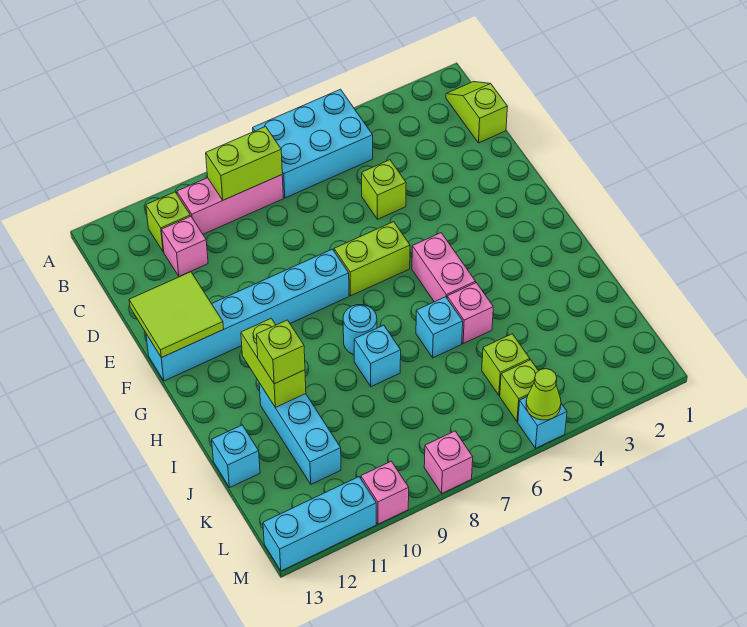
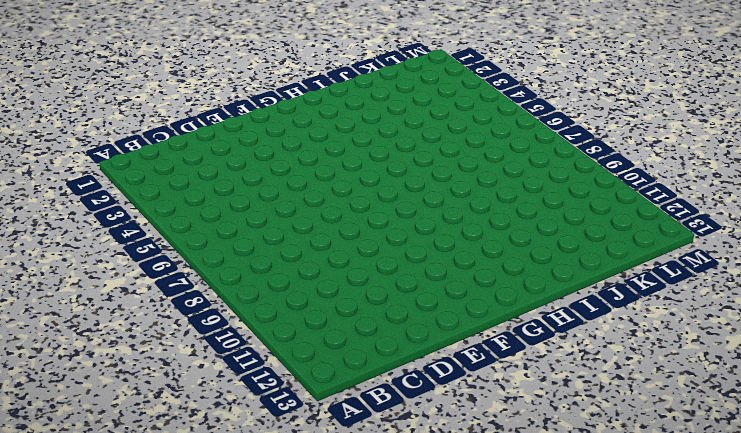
none -> cyan brick A5:B7 level 1
none -> lime slope B1:C1 level 1 top C
none -> pink brick B8:B10 level 1

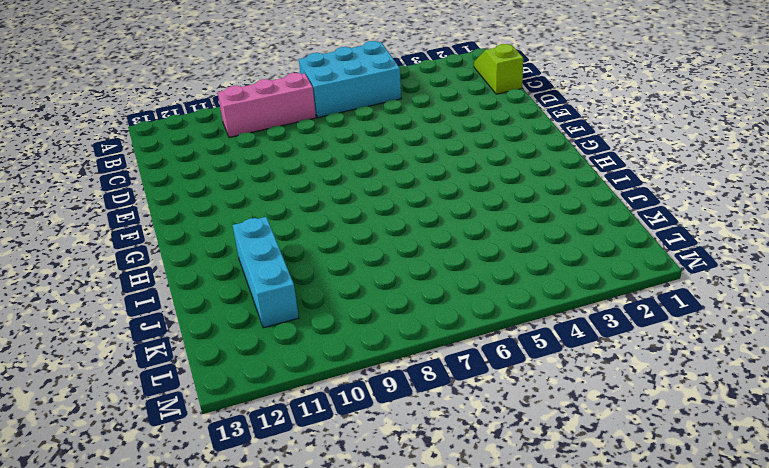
none -> lime brick B11 level 1
none -> pink brick C11 level 1
none -> lime brick D5 level 1

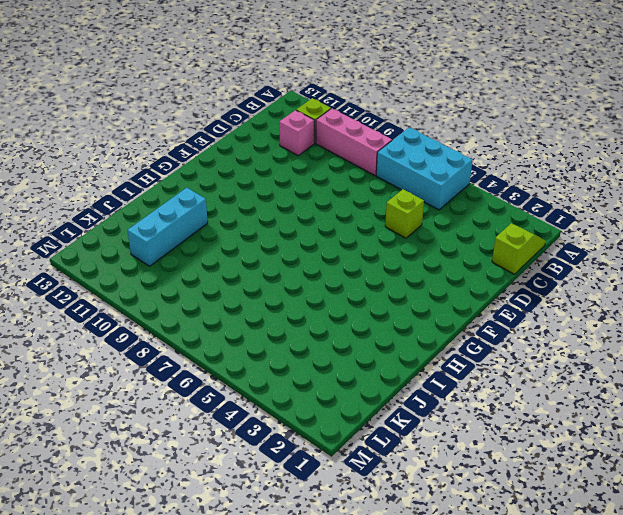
none -> lime brick F6:F7 level 1
none -> cyan brick F8:F13 level 1
none -> pink brick G5:H5 level 1

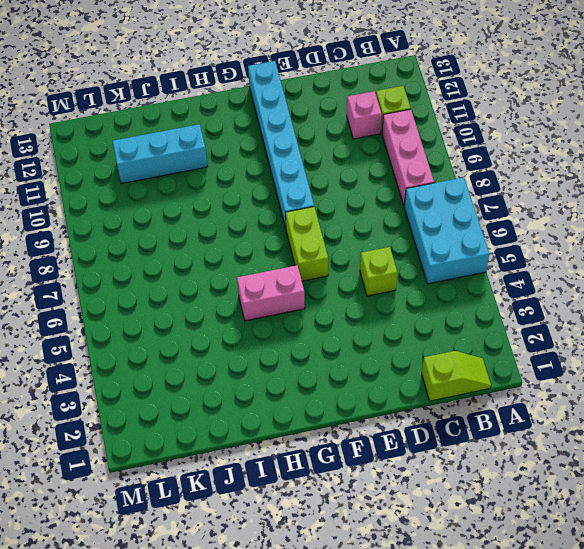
none -> cyan round brick H8 level 1
none -> pink brick I5 level 1
none -> cyan brick I6 level 1

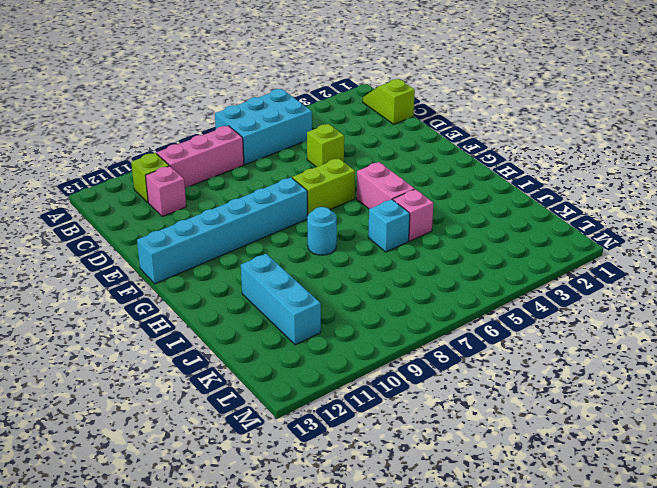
none -> cyan brick I8 level 1
none -> cyan brick J13 level 1
none -> lime brick K5 level 1

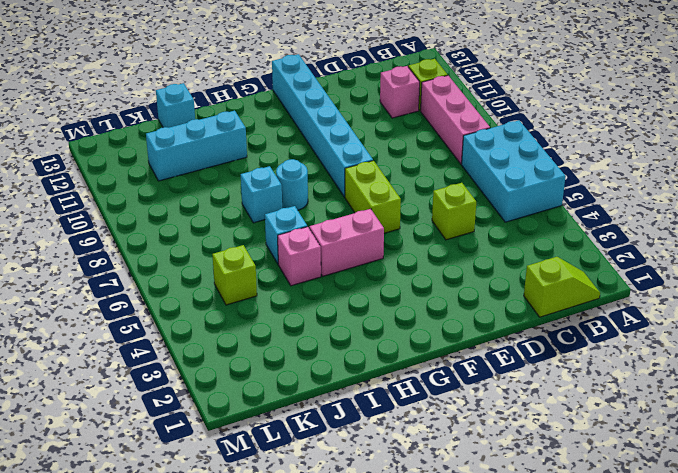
none -> lime brick L5 level 1
none -> cyan brick M5 level 1
none -> pink brick M8 level 1

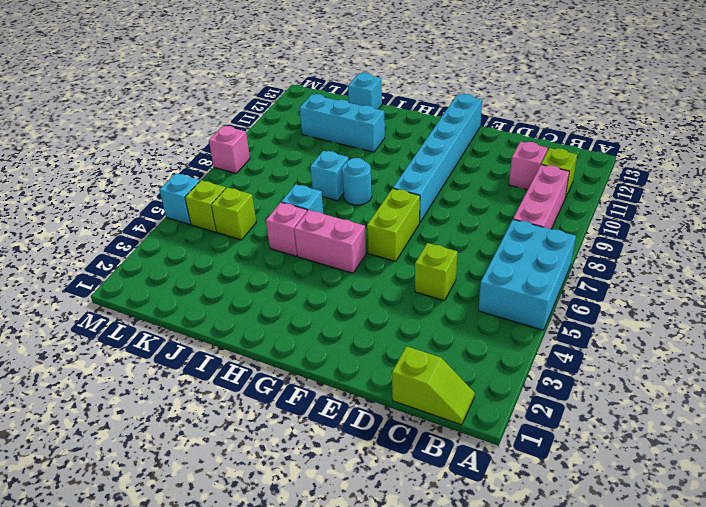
none -> pink brick M10 level 1
none -> cyan brick M11:M13 level 1
none -> lime brick B8:B9 level 2

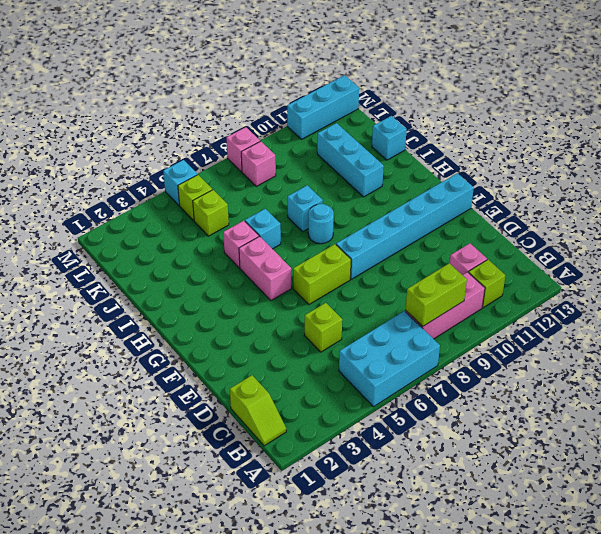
pink brick L8 level 1 -> pink brick M10 level 1
none -> lime tile E12:F13 level 2
none -> lime brick H11:I11 level 2
none -> lime cone M5 level 2

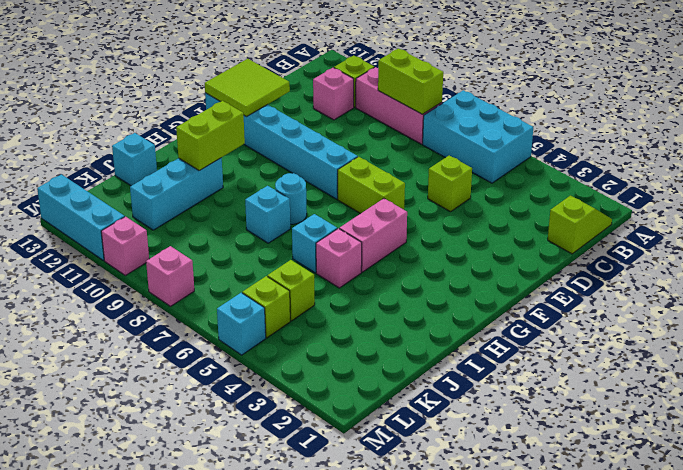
none -> lime cone M5 level 2
none -> lime brick I11 level 3

